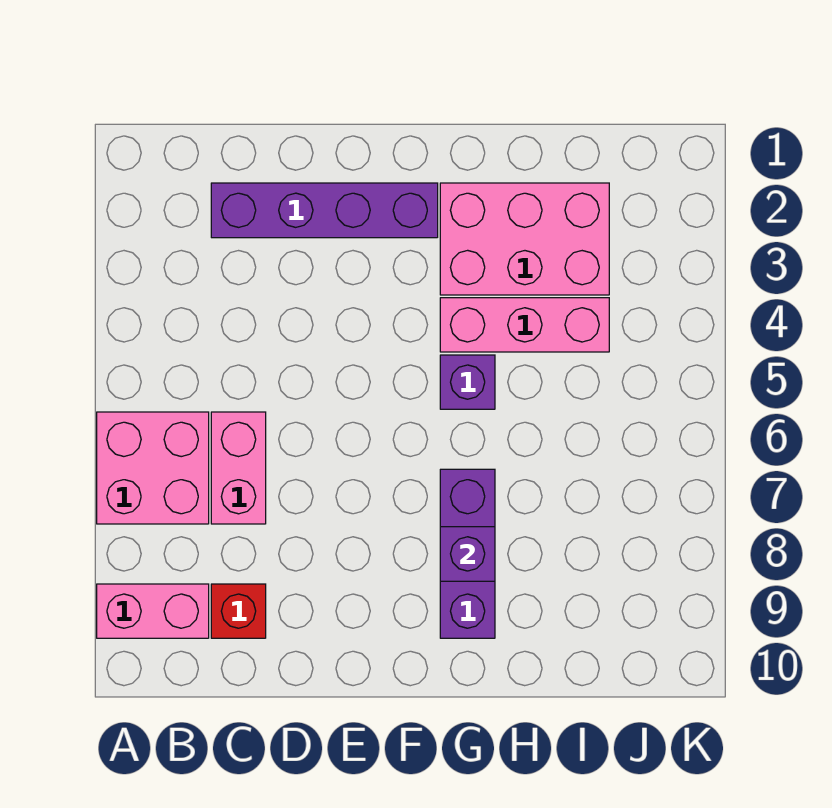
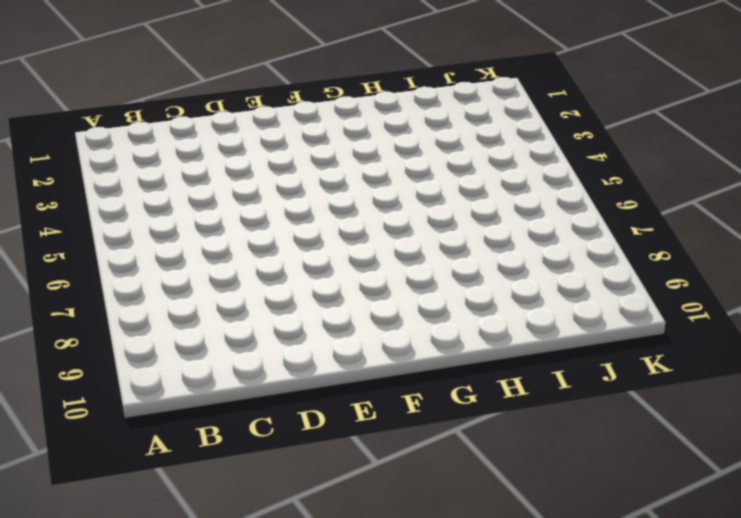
none -> pink brick A6:B7 level 1
none -> pink brick A9:B9 level 1

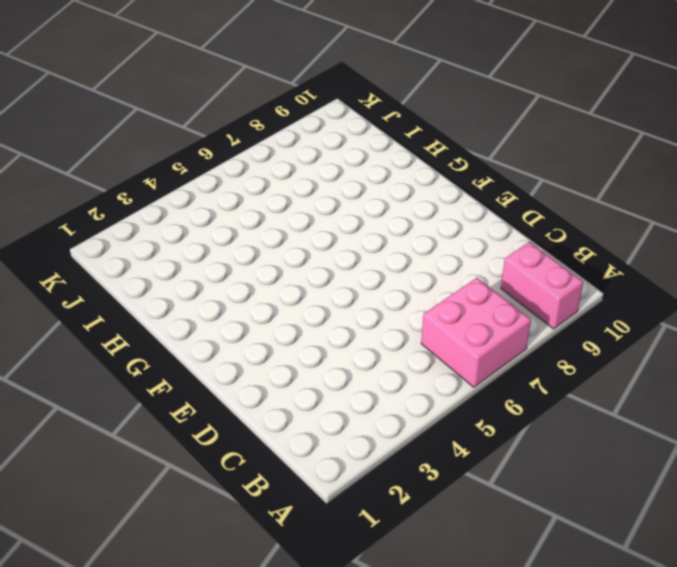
none -> purple brick C2:F2 level 1
none -> pink brick C6:C7 level 1

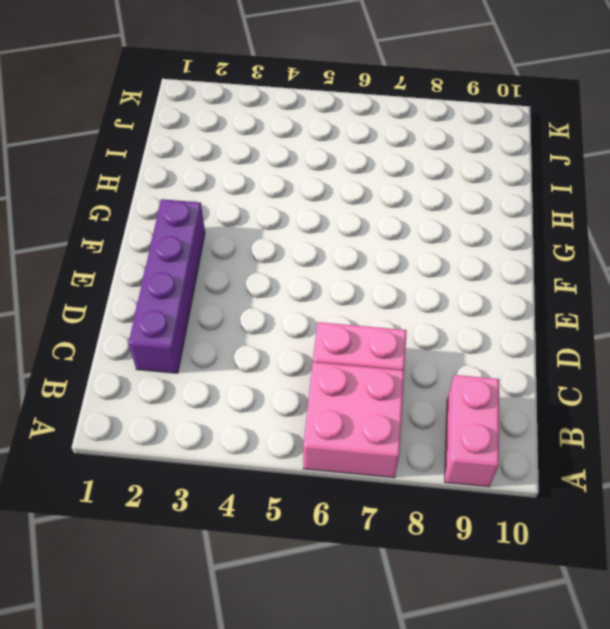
none -> red brick C9 level 1
none -> pink brick G2:I3 level 1

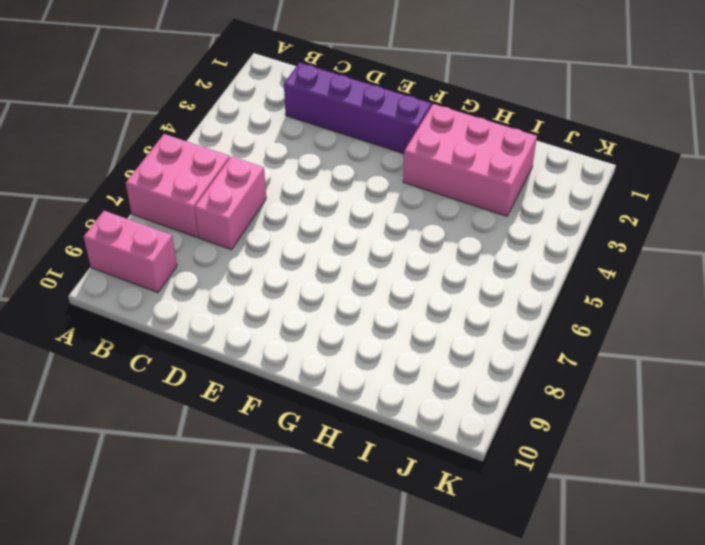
none -> red brick C9 level 1
none -> pink brick G4:I4 level 1

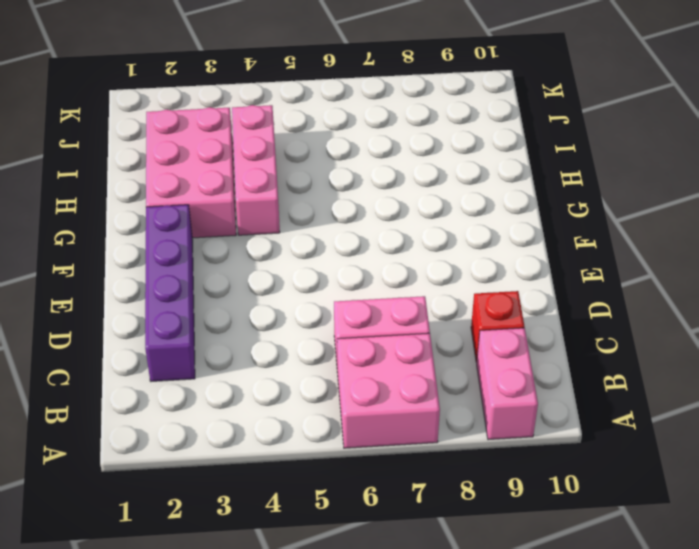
none -> purple brick G5 level 1
none -> purple brick G7:G9 level 1

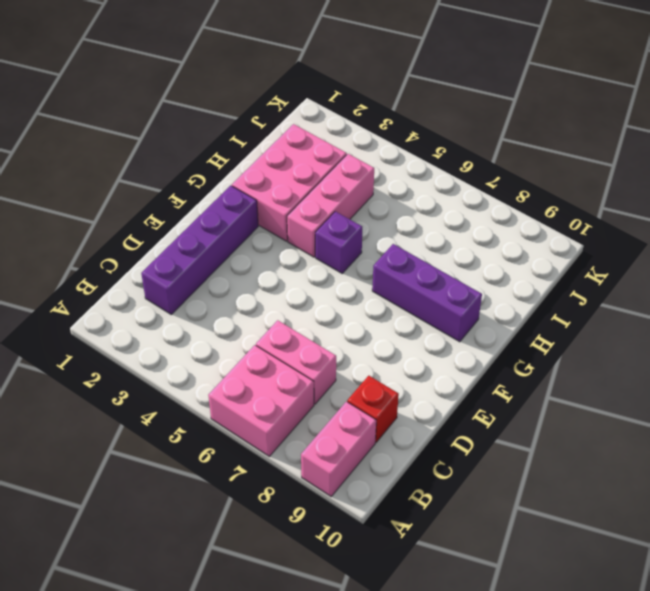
none -> purple brick G8 level 2

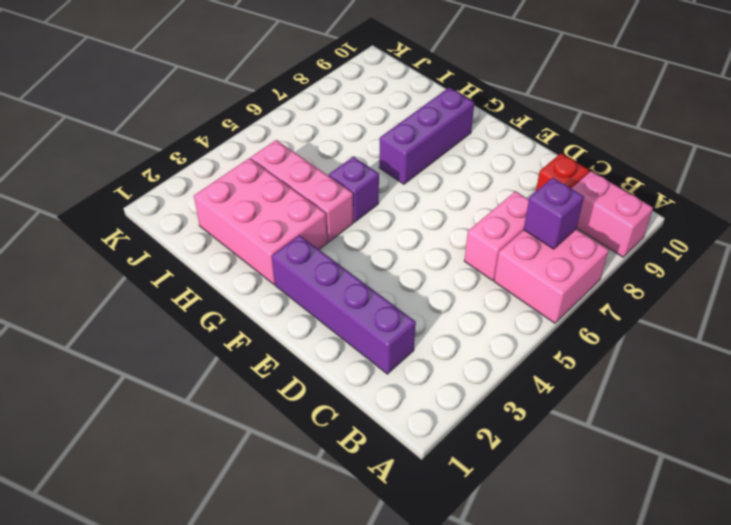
purple brick B7 level 2 -> purple brick G8 level 2

